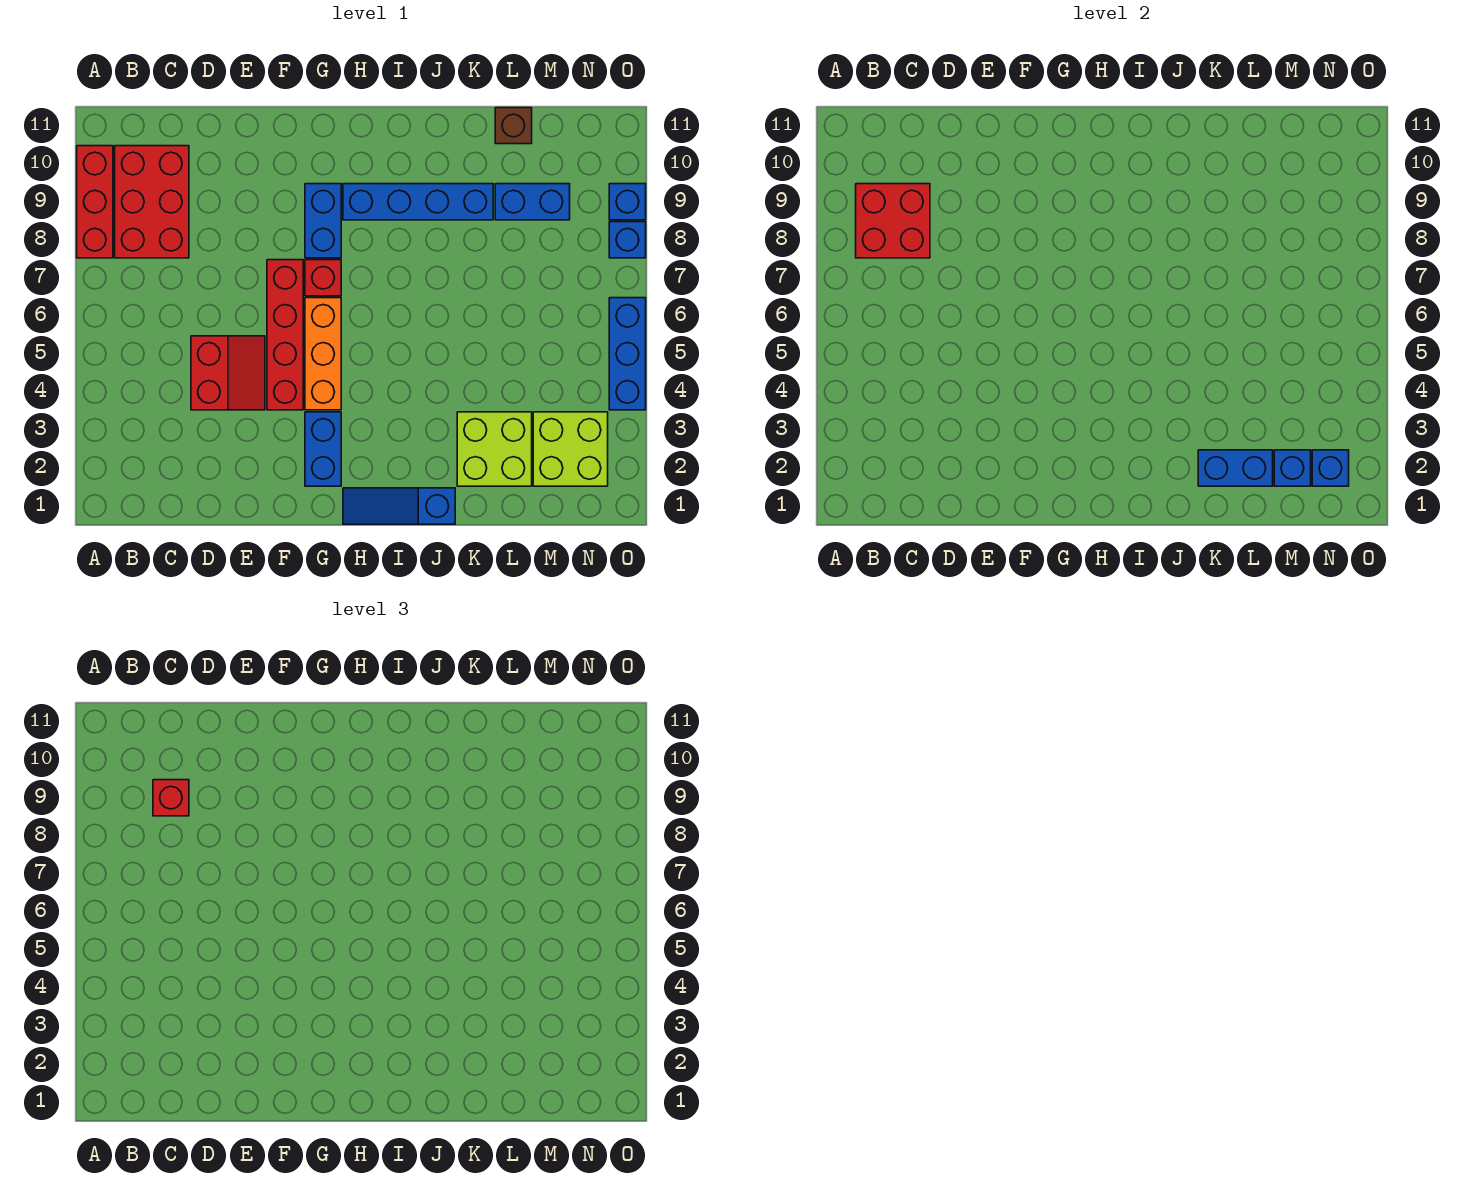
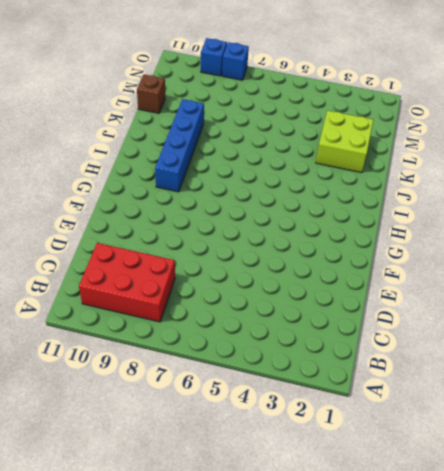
none -> red brick A8:A10 level 1
none -> red slope D4:E5 level 1 top D
none -> red brick F4:F7 level 1

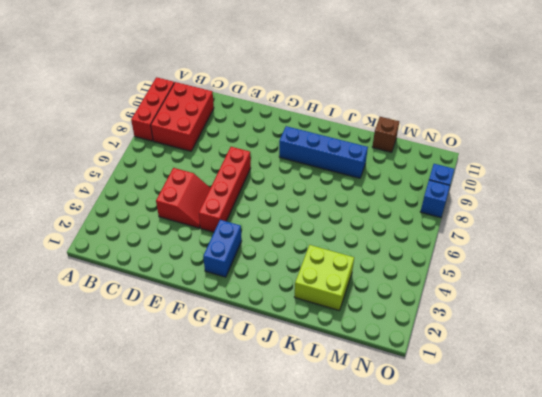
none -> orange brick G4:G6 level 1
none -> red brick G7 level 1
none -> blue brick G8:G9 level 1

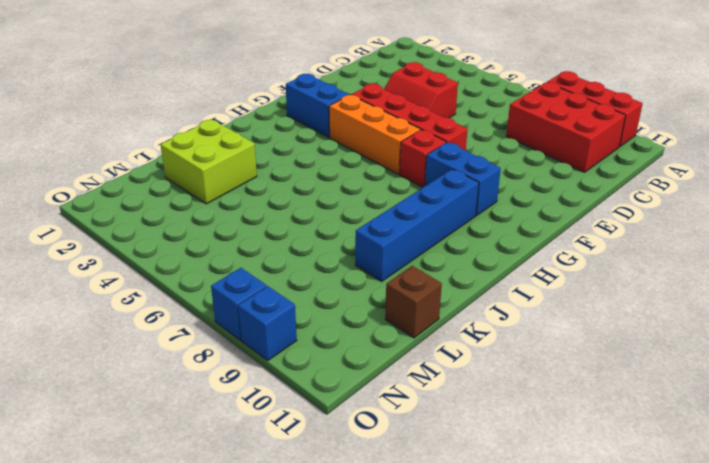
none -> blue slope H1:J1 level 1 top J
none -> blue brick L9:M9 level 1
none -> lime brick M2:N3 level 1

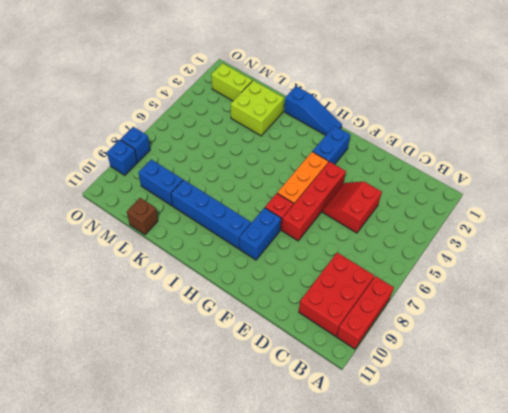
lime brick M2:N2 level 1 -> lime brick M2:N3 level 1
none -> blue brick O4:O6 level 1
none -> red brick B8:C9 level 2
none -> blue brick K2:L2 level 2

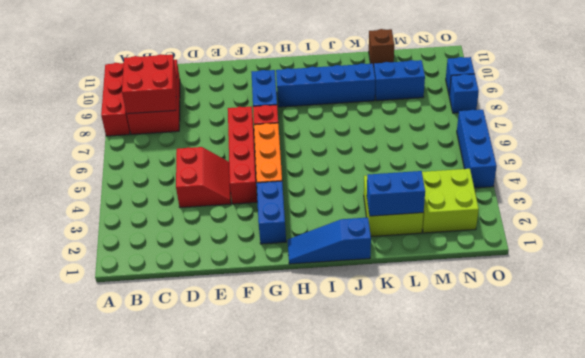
none -> blue brick M2 level 2
none -> blue brick N2 level 2
none -> red brick C9 level 3

